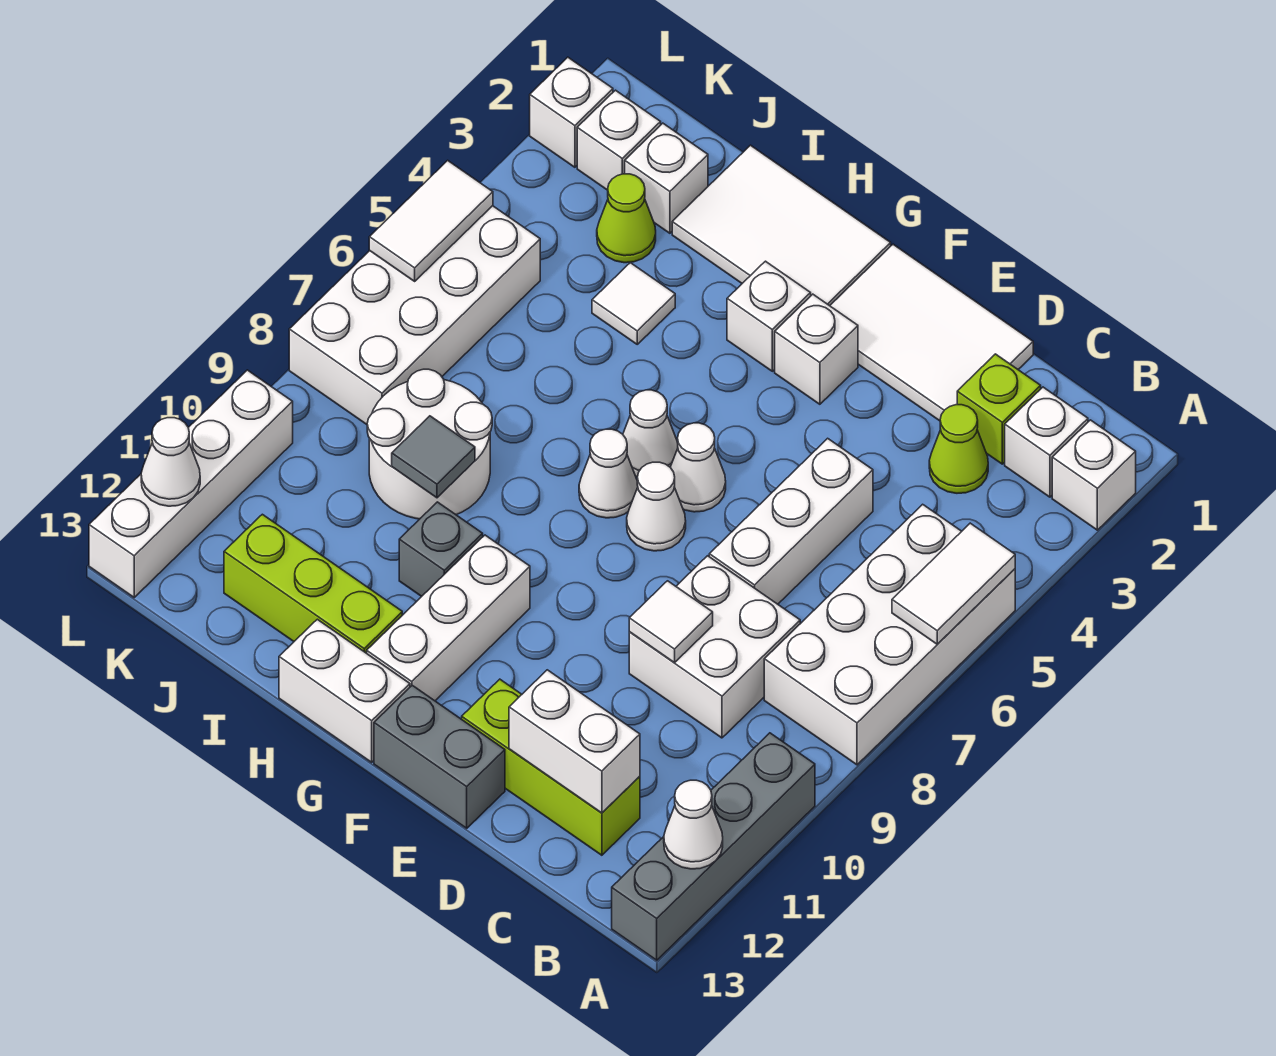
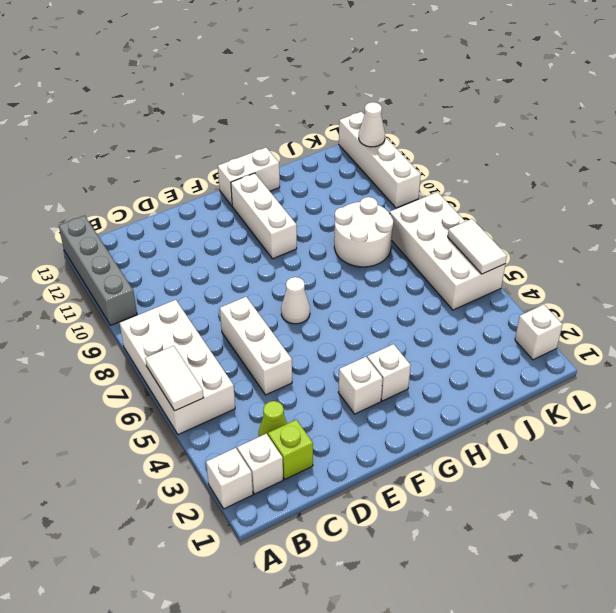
none -> white brick C8:D9 level 1
none -> lime brick C12:E12 level 1
none -> white tile D1:F2 level 1
none -> grey brick E13:F13 level 1

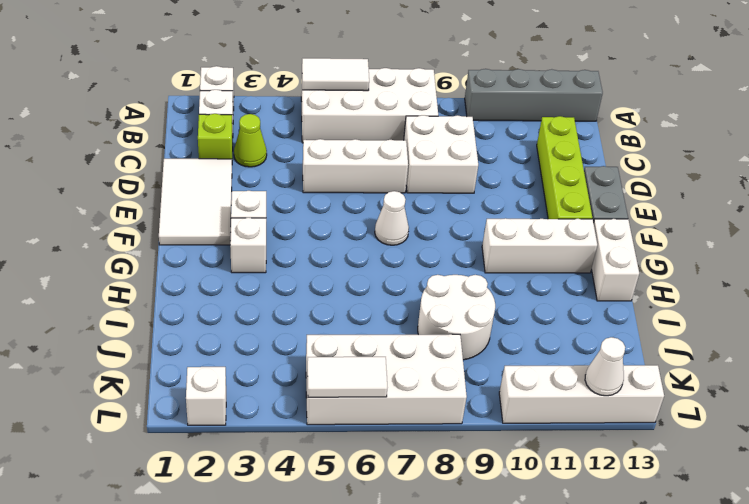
lime brick C12:F12 level 1 -> lime brick C12:E12 level 1
none -> white cone F6 level 1
none -> white tile G1:I2 level 1
none -> white cone G6 level 1
none -> white cone G7 level 1

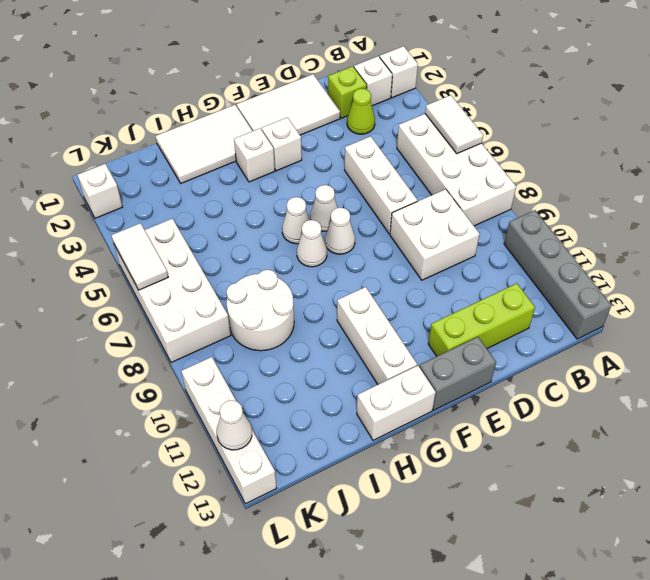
none -> grey brick H10 level 1
none -> lime brick H12:J12 level 1
none -> white tile I4 level 1
none -> white brick J2 level 1

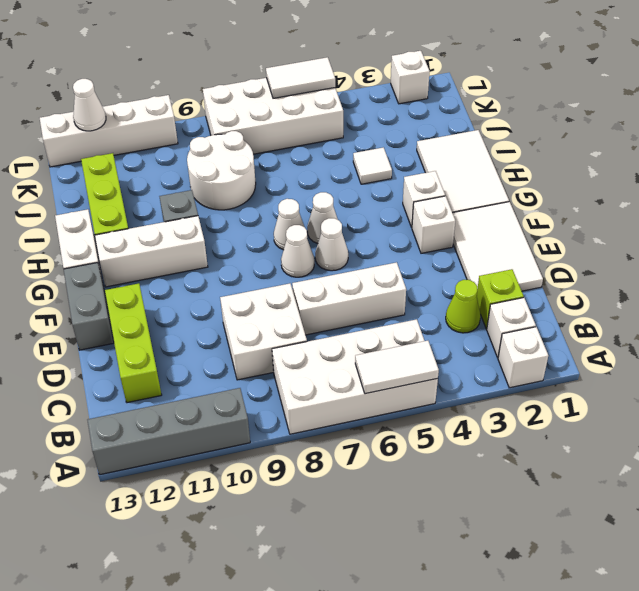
none -> white brick J2 level 1
none -> lime cone J3 level 1
none -> white brick K2 level 1
none -> white cone A12 level 2

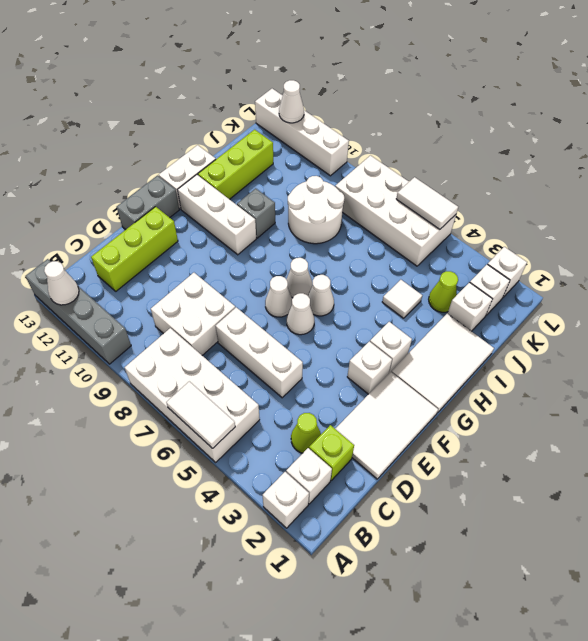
none -> white brick C12:D12 level 2
none -> white tile D9 level 2
none -> grey tile I9 level 2

